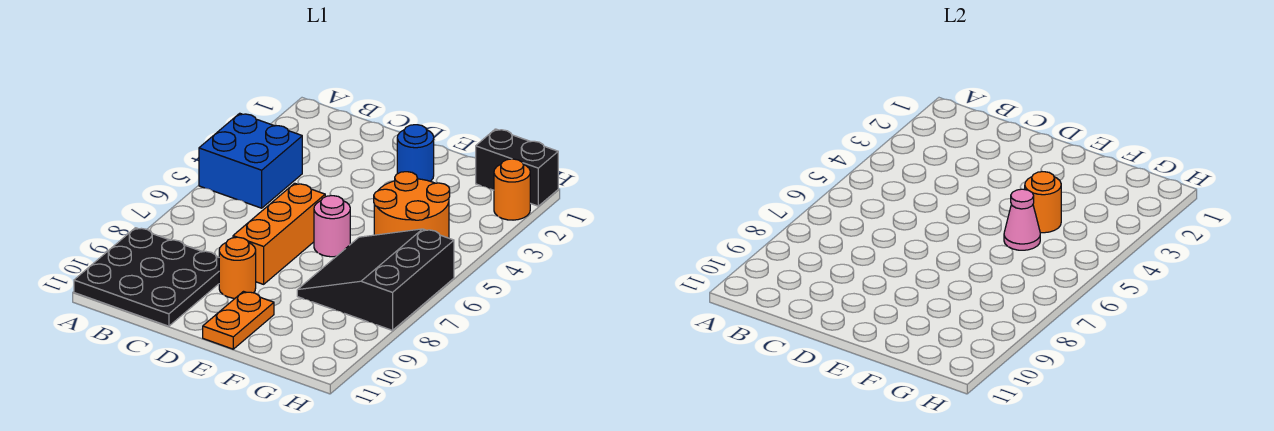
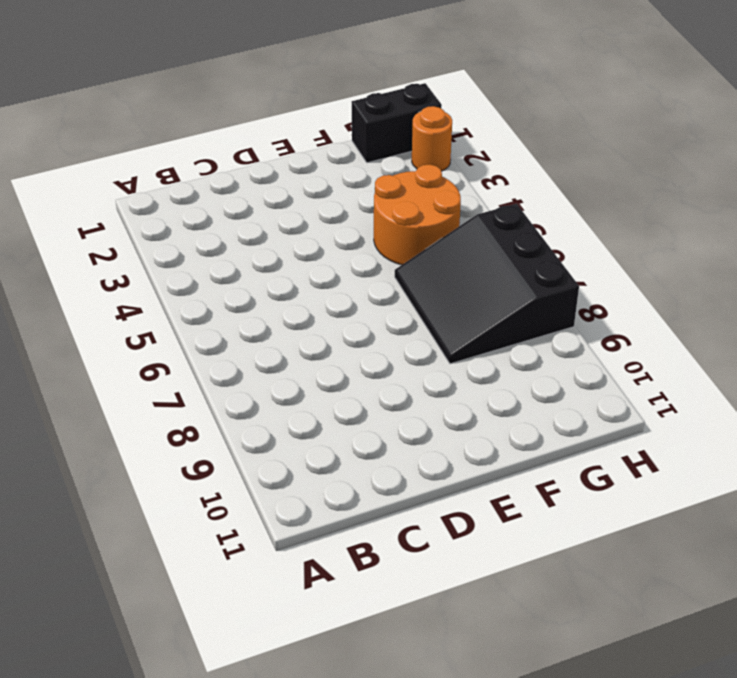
none -> blue brick A4:B5 level 1
none -> black plate A9:C11 level 1
none -> orange brick D6:D8 level 1

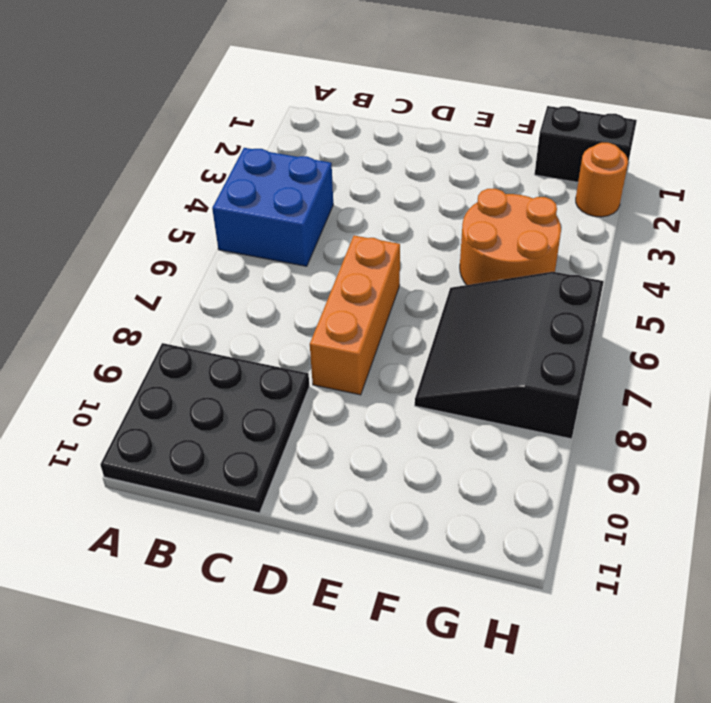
none -> orange round brick D9 level 1
none -> blue round brick E2 level 1
none -> pink round brick E6 level 1

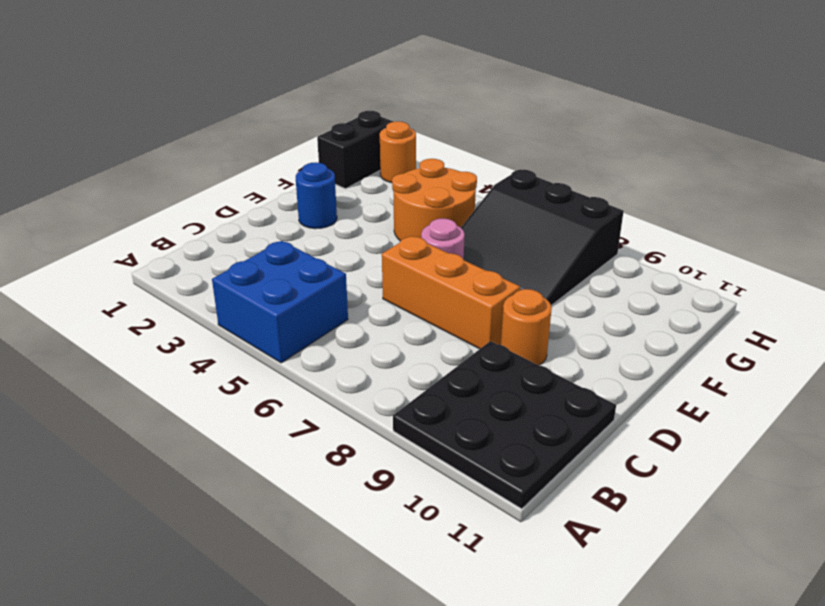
none -> orange plate E10:E11 level 1
none -> orange round brick F4 level 2
none -> pink cone F5 level 2

